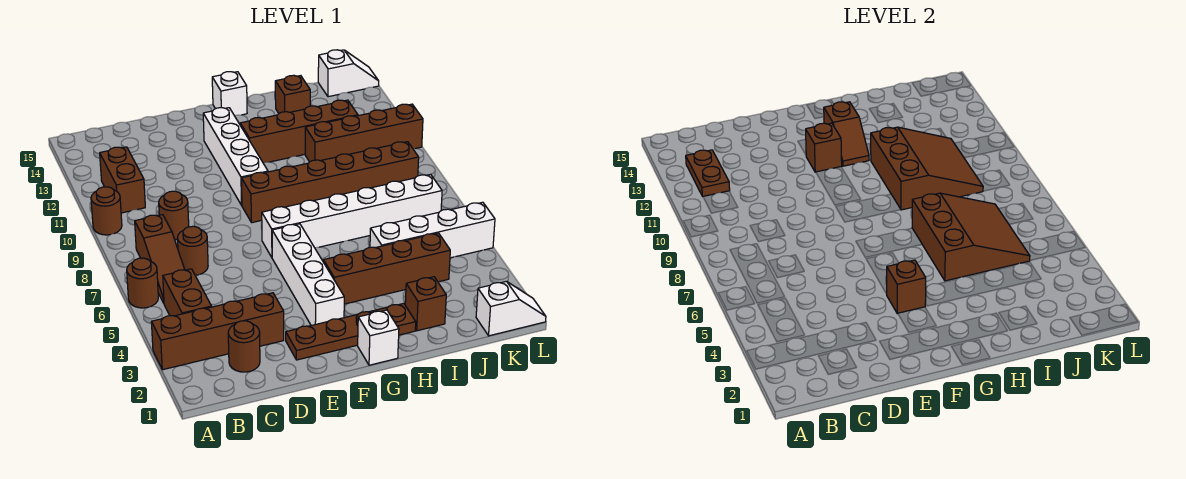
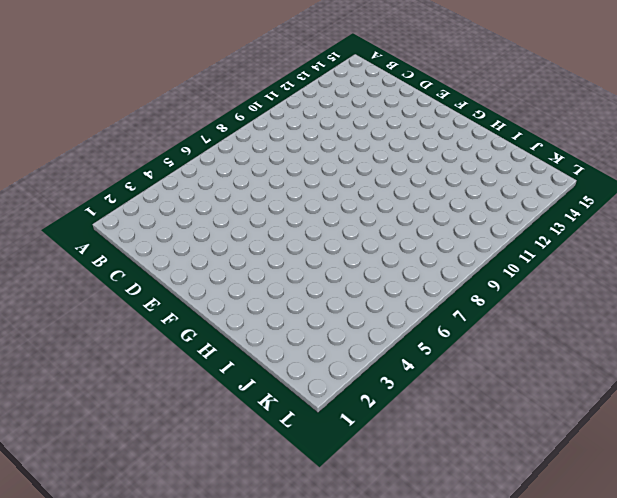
none -> brown brick A3:D3 level 1
none -> brown round brick A6 level 1
none -> brown round brick A10 level 1
none -> brown brick B4:B5 level 1

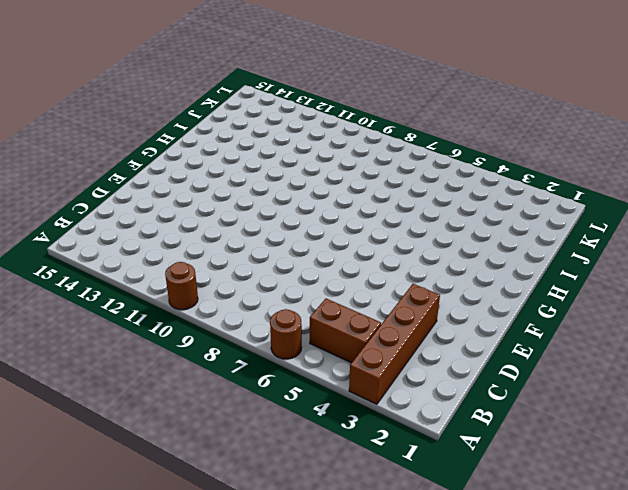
none -> brown slope B6:B8 level 1 top 8
none -> brown brick B11:B12 level 1
none -> brown round brick C2 level 1
none -> brown round brick C7 level 1

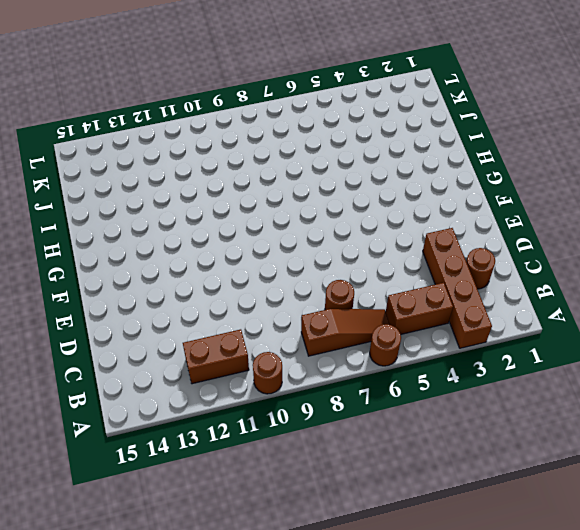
none -> brown round brick C9 level 1
none -> brown plate E2:H2 level 1
none -> white brick F3:F6 level 1
none -> white brick F7:K7 level 1

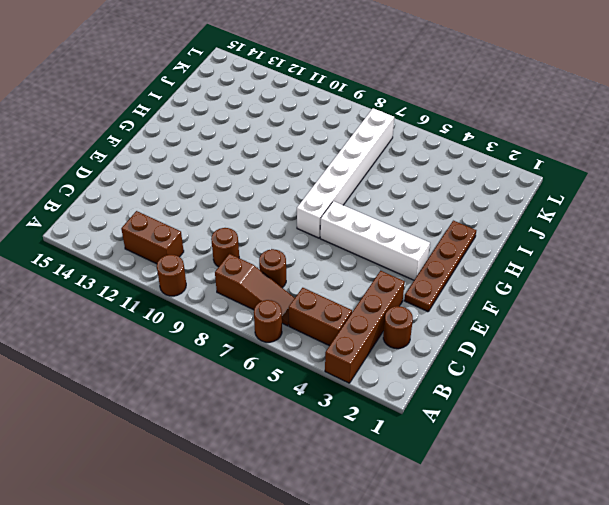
none -> brown brick F9:K9 level 1
none -> white brick F10:F13 level 1
none -> white brick G1 level 1
none -> brown brick G4:J4 level 1

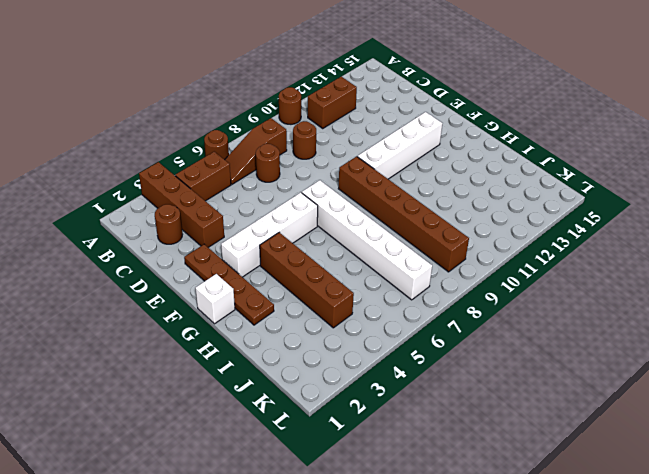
none -> brown brick G12:J12 level 1
none -> white brick G15 level 1
none -> brown brick I2 level 1
none -> white brick I5:L5 level 1

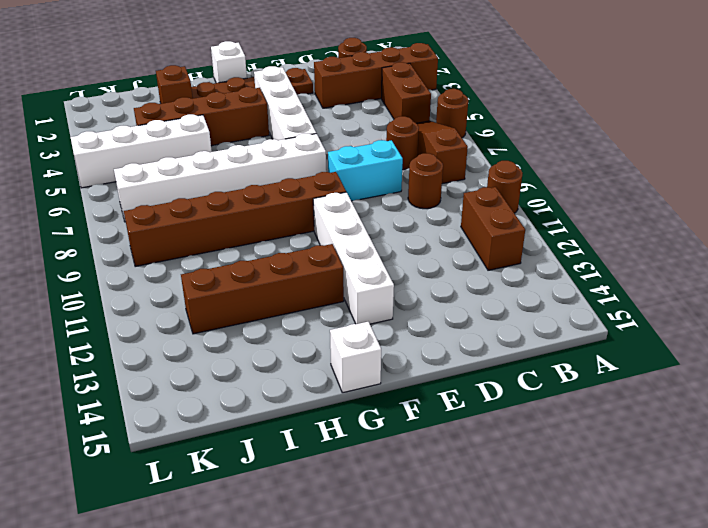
cyan brick D8:E8 level 1 -> none
none -> brown brick I11:L11 level 1
none -> brown brick I14 level 1
none -> white slope K1:L1 level 1 top K
none -> white slope K15:L15 level 1 top K

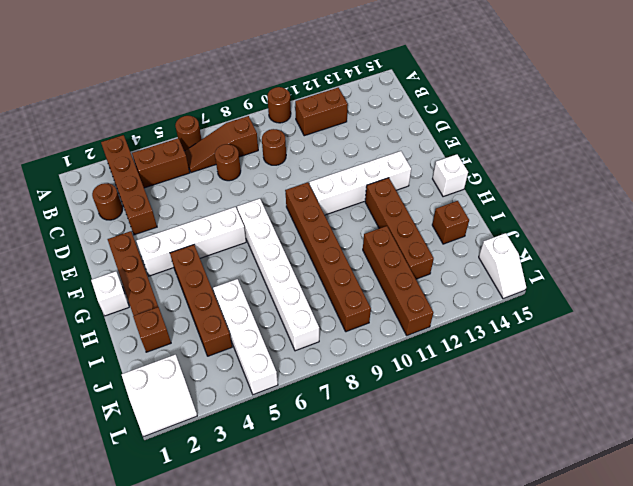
white slope K1:L2 level 1 top K -> white slope K1:L1 level 1 top K
none -> brown plate B12:B13 level 2
none -> brown brick F4 level 2
none -> brown brick F12 level 2
none -> brown slope G12:G13 level 2 top 13

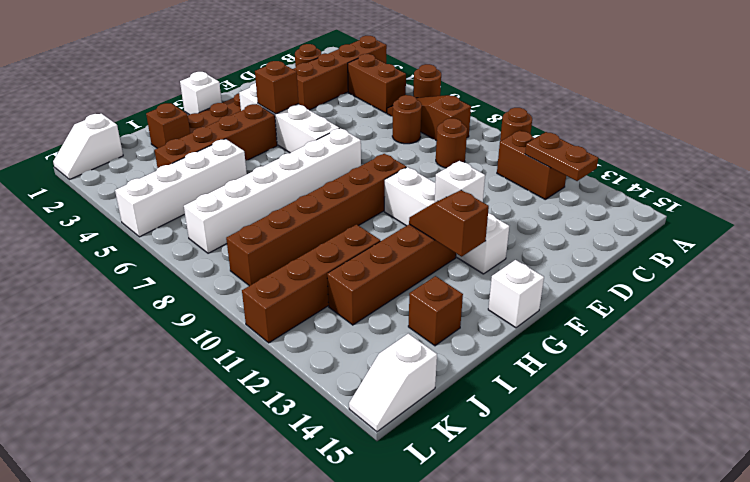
white brick F12 level 2 -> brown brick F12 level 2
none -> brown slope H5:J7 level 2 top H
none -> brown slope H9:J11 level 2 top H

